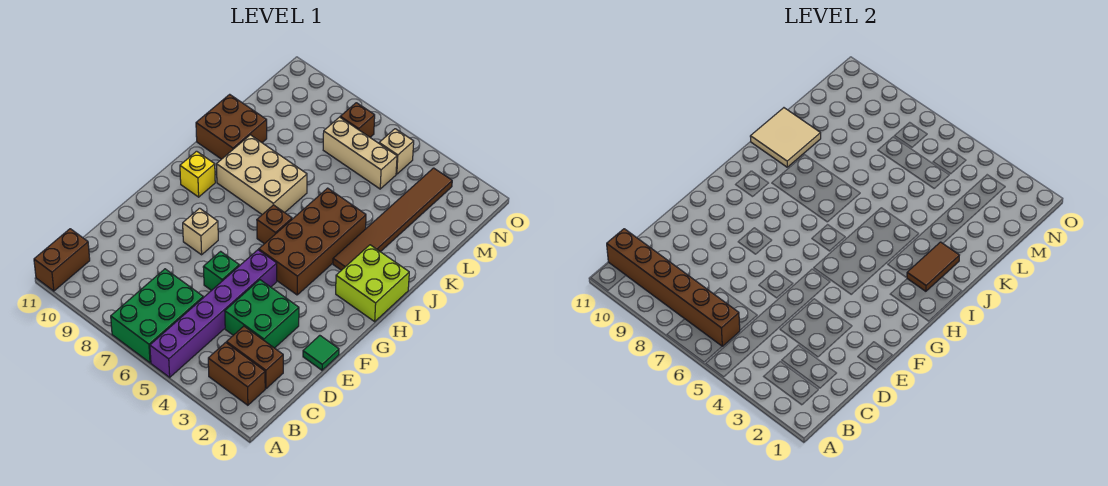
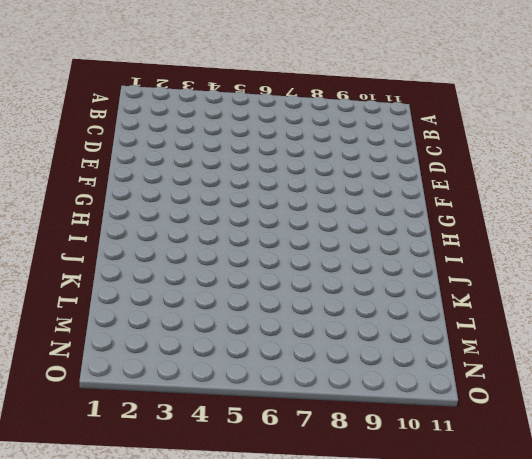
none -> purple brick A5:F5 level 1
none -> green brick A6:C7 level 1
none -> brown brick A11:B11 level 1

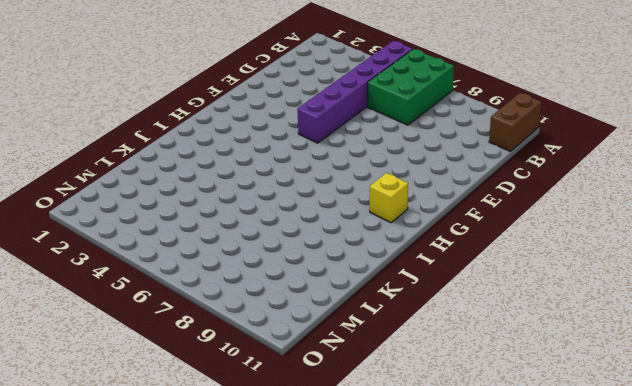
none -> brown brick B2:B3 level 1
none -> brown brick C2:C3 level 1
none -> green brick D3:E4 level 1

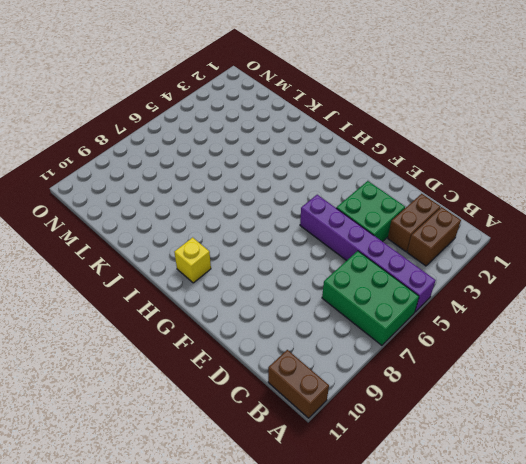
none -> green tile E1 level 1
none -> green brick E6 level 1
none -> tan brick F8 level 1

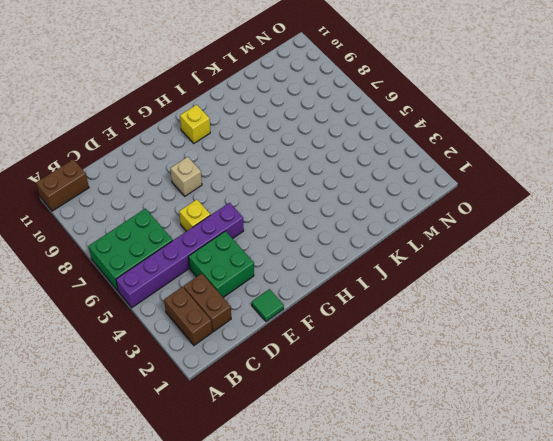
yellow brick E6 level 1 -> green brick E6 level 1
none -> brown brick G4:J5 level 1
none -> lime brick H1:I2 level 1
none -> brown brick H6 level 1

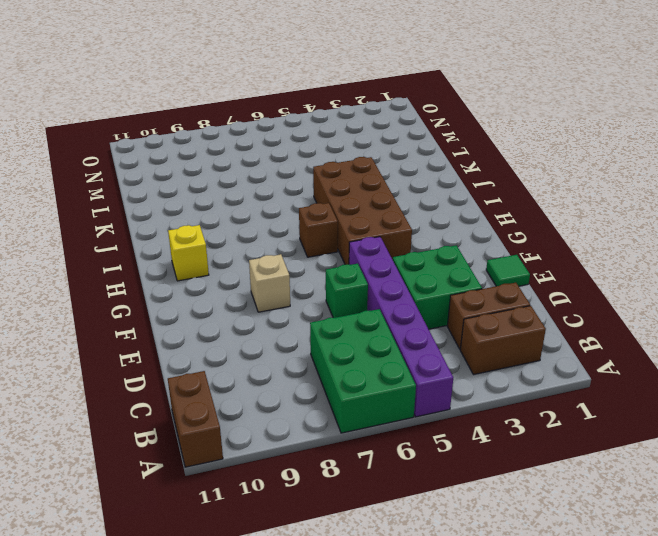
none -> lime brick H1:I2 level 1
none -> brown tile I3:N3 level 1
none -> tan brick I7:J9 level 1

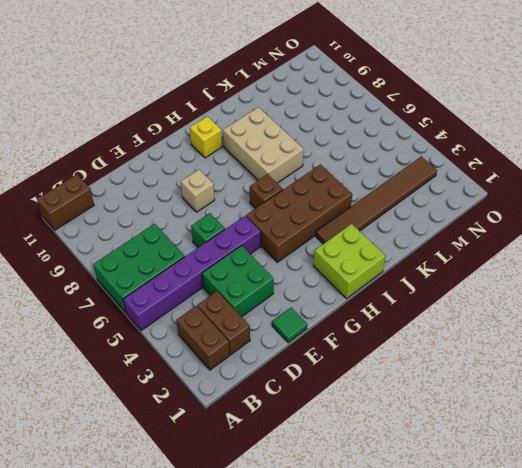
none -> brown brick J10:K11 level 1
none -> tan brick M5:M7 level 1
none -> tan brick N5 level 1

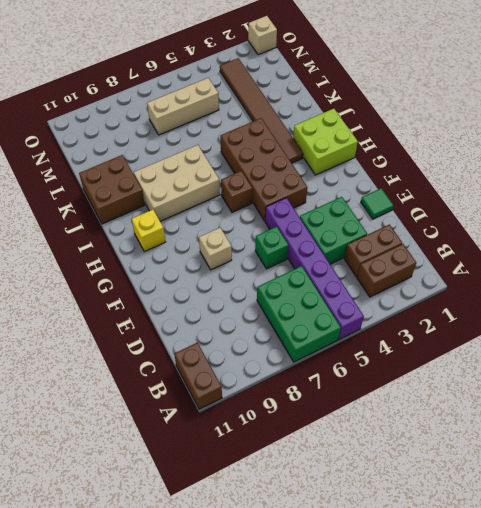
tan brick O1 level 1 -> tan brick N5 level 1
none -> brown brick N7 level 1
none -> brown brick B6:B11 level 2
none -> brown tile I2:J2 level 2

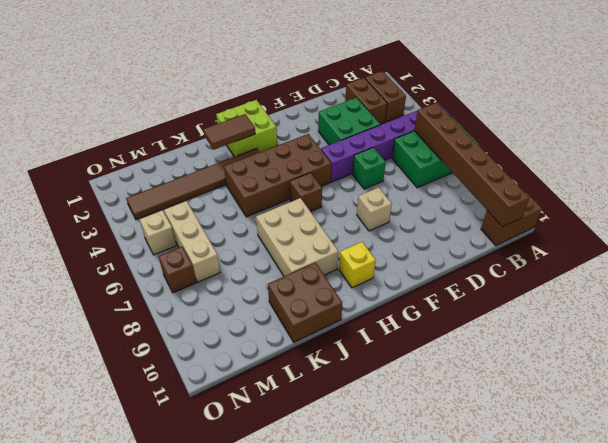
none -> green tile E1 level 1
none -> tan tile J10:K11 level 2

